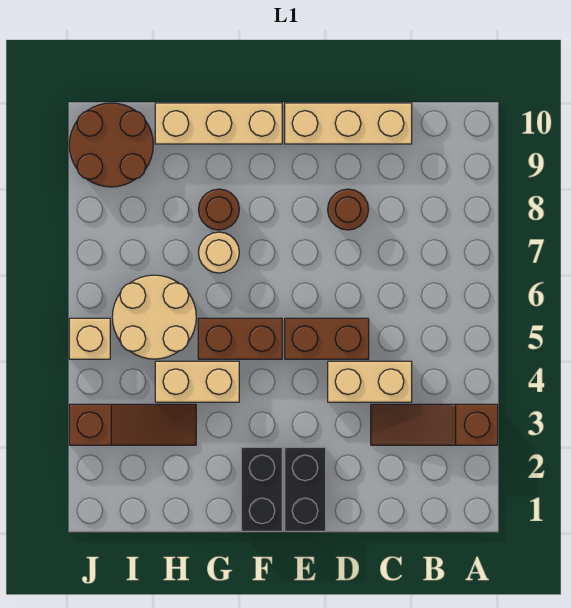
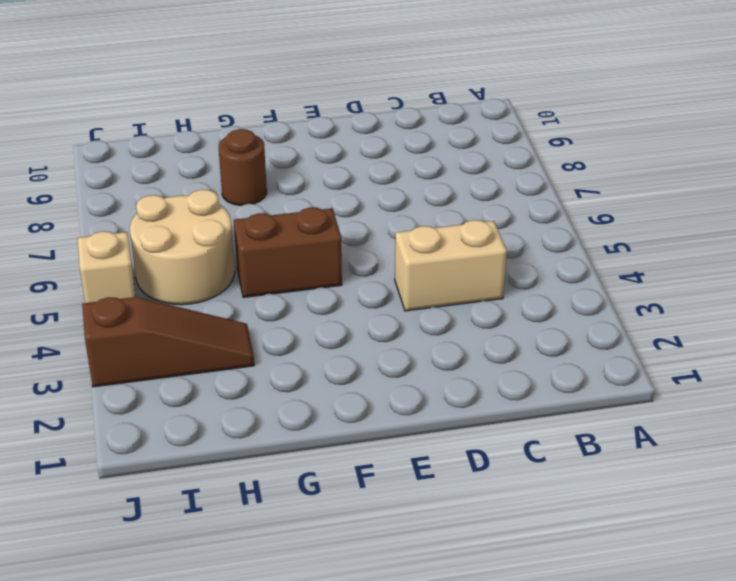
none -> brown slope A3:C3 level 1 top A
none -> tan brick C10:E10 level 1
none -> brown brick D5:E5 level 1

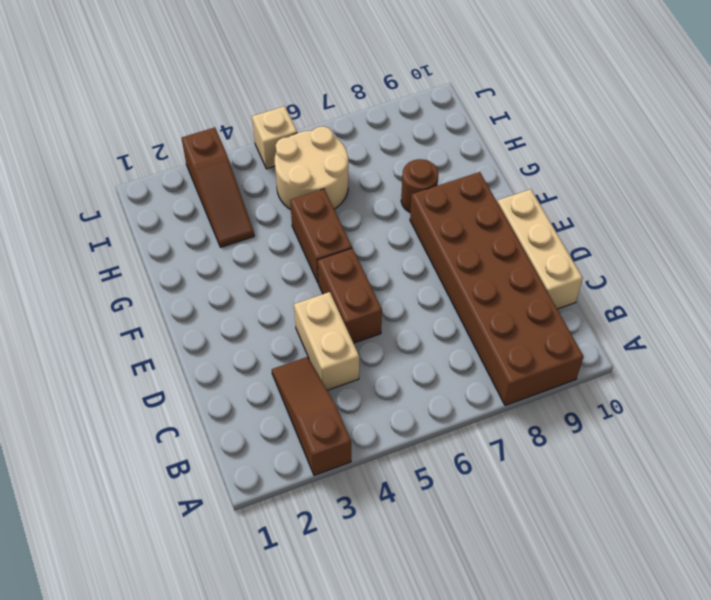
brown brick A8:F9 level 1 -> brown round brick D8 level 1
none -> black brick E1:E2 level 1
none -> black brick F1:F2 level 1
none -> tan brick F10:H10 level 1

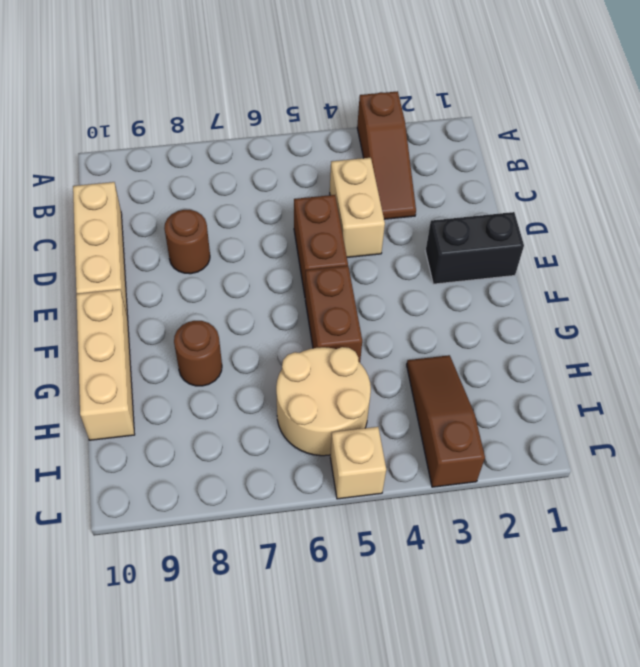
none -> black brick F1:F2 level 1
none -> tan brick G4:H4 level 1
none -> tan round brick G7 level 1

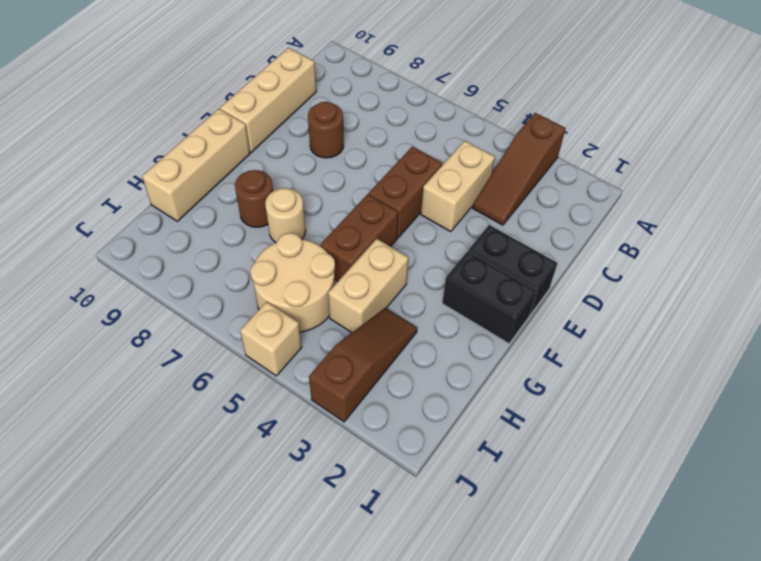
none -> brown round brick I9:J10 level 1

